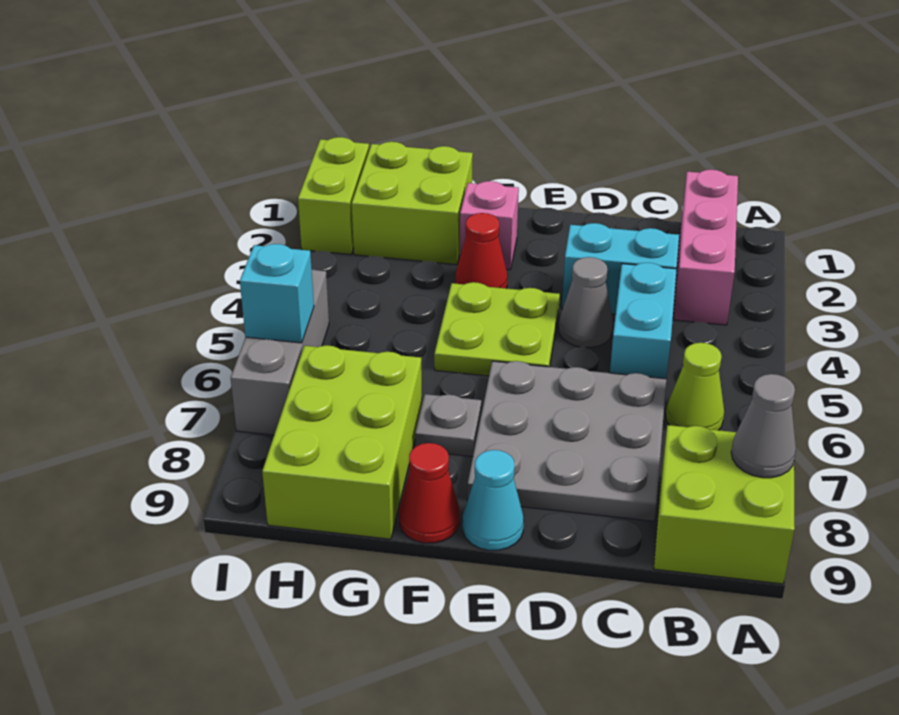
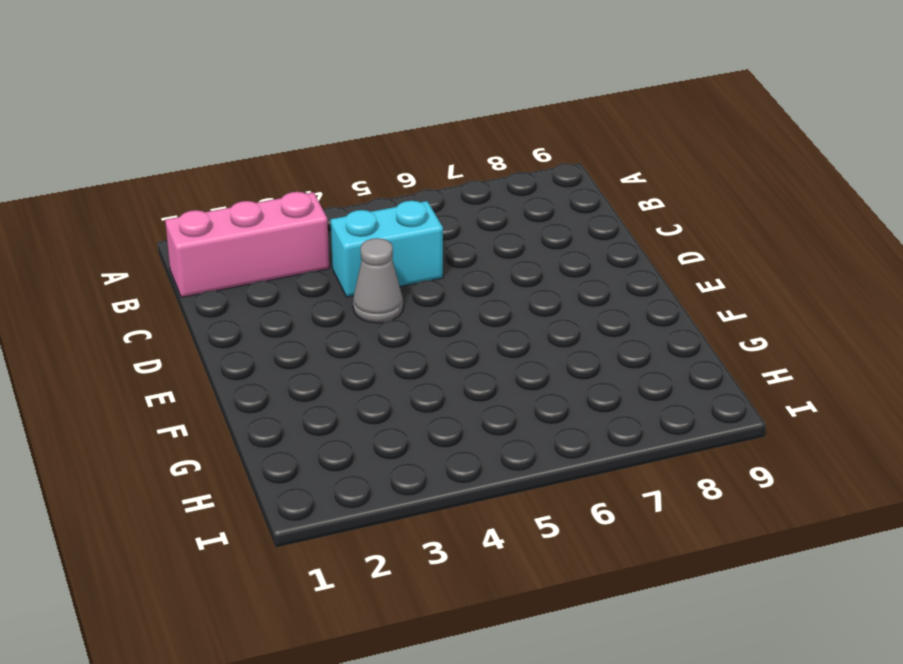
none -> lime brick A8:B9 level 1
none -> lime cone B6 level 1
none -> cyan brick C3:D3 level 1

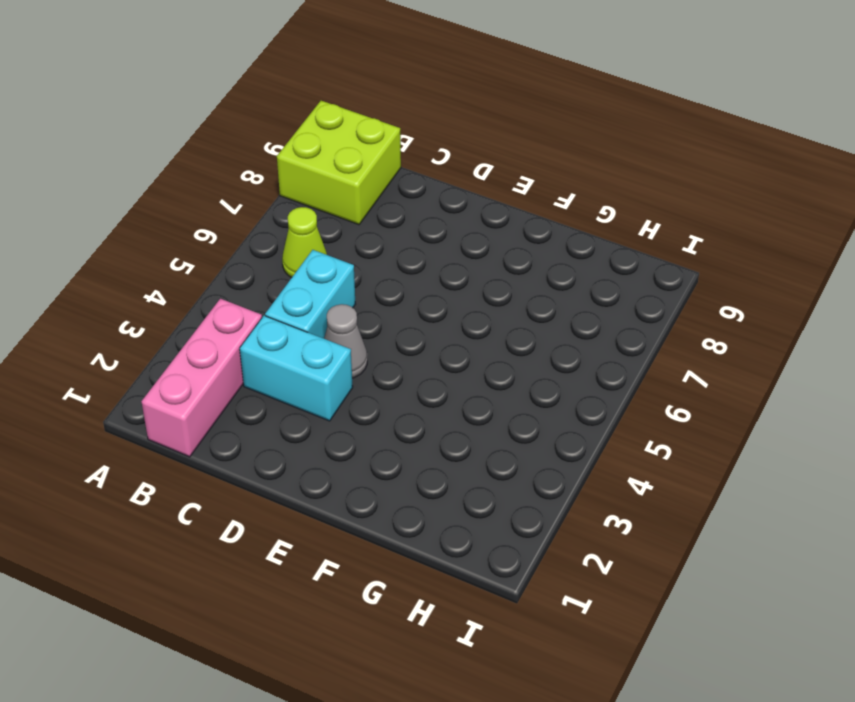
none -> grey plate C6:E8 level 1
none -> lime plate E4:F5 level 1
none -> cyan cone E9 level 1

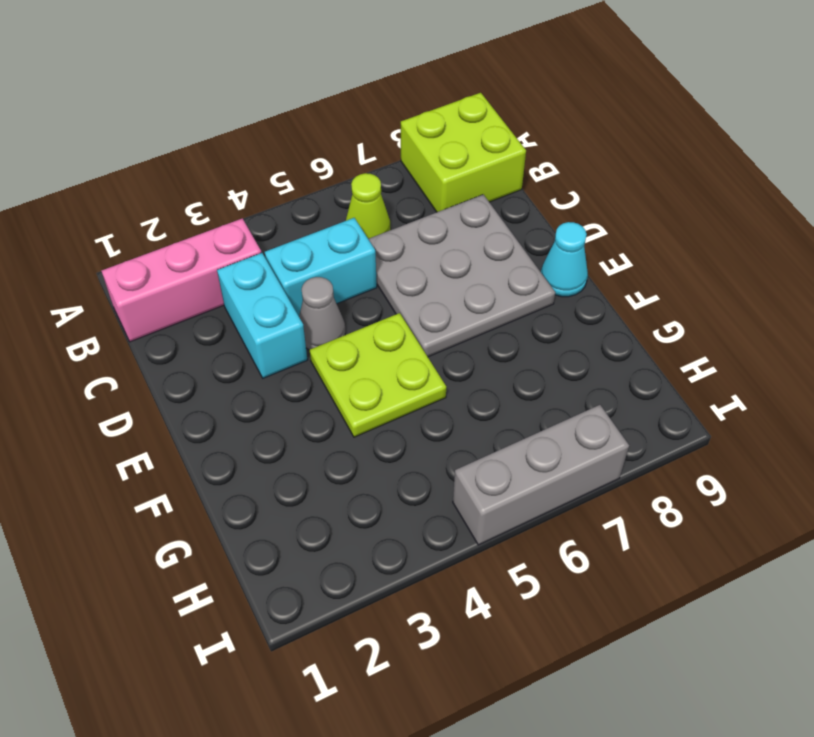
none -> pink brick F2 level 1
none -> red cone F3 level 1
none -> grey plate F7 level 1

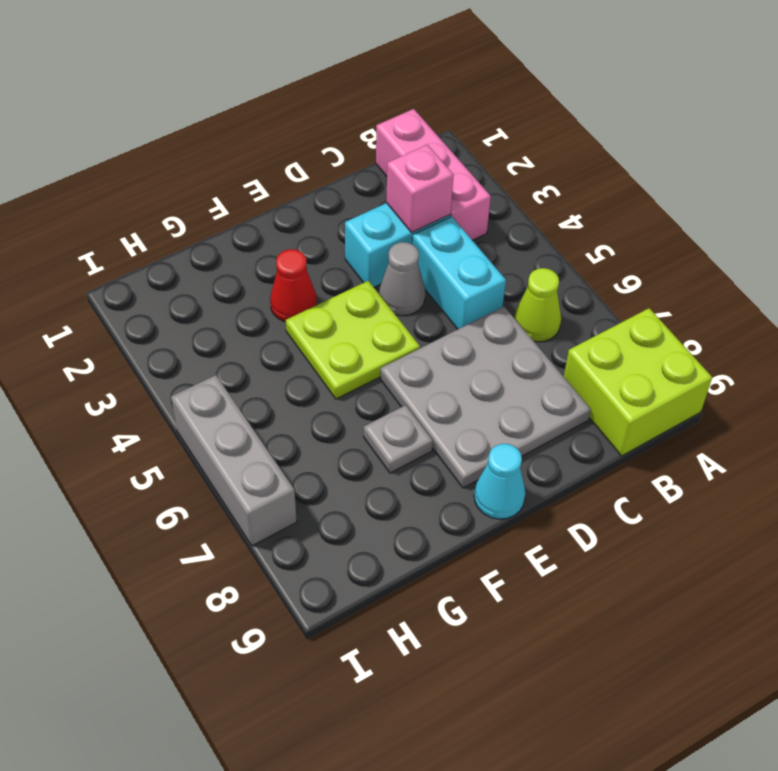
pink brick C3 level 2 -> pink brick F2 level 1
none -> red cone F9 level 1
none -> lime brick G1:H2 level 1
none -> lime brick G7:H9 level 1

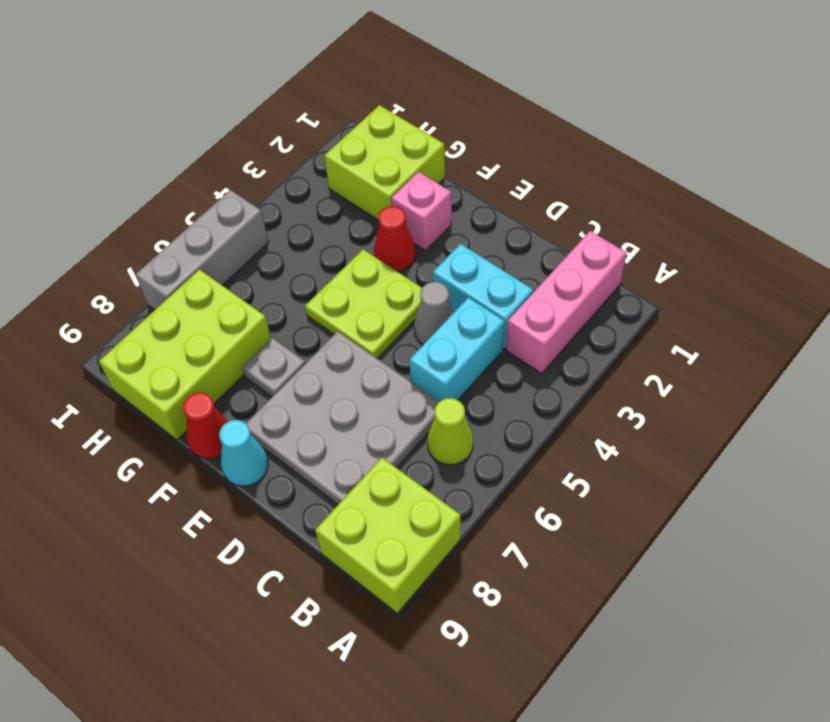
none -> lime brick I1:I2 level 1
none -> grey cone A8 level 2
none -> cyan brick I6 level 2

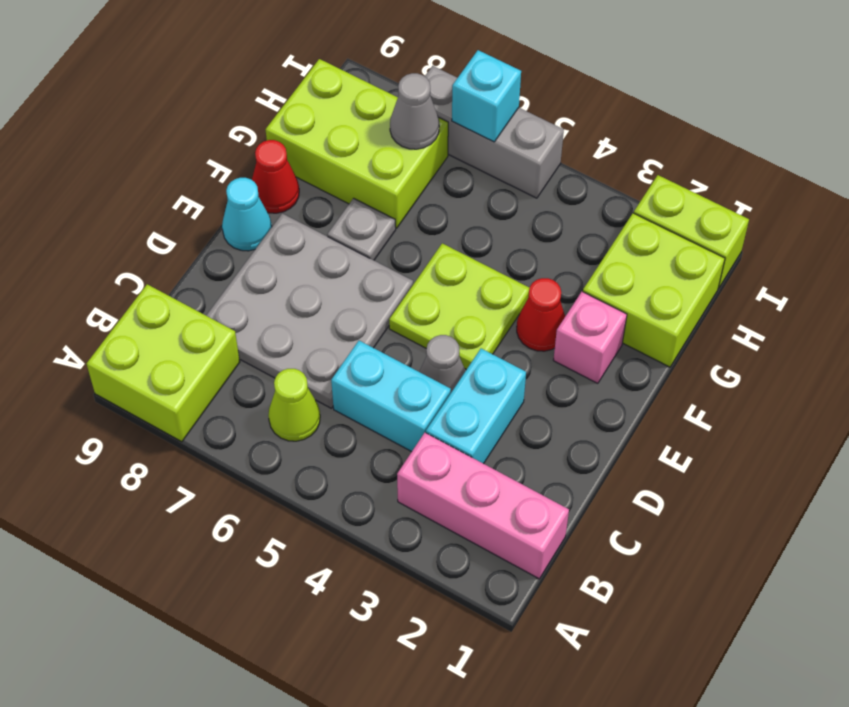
grey cone H7 level 2 -> grey cone A8 level 2

